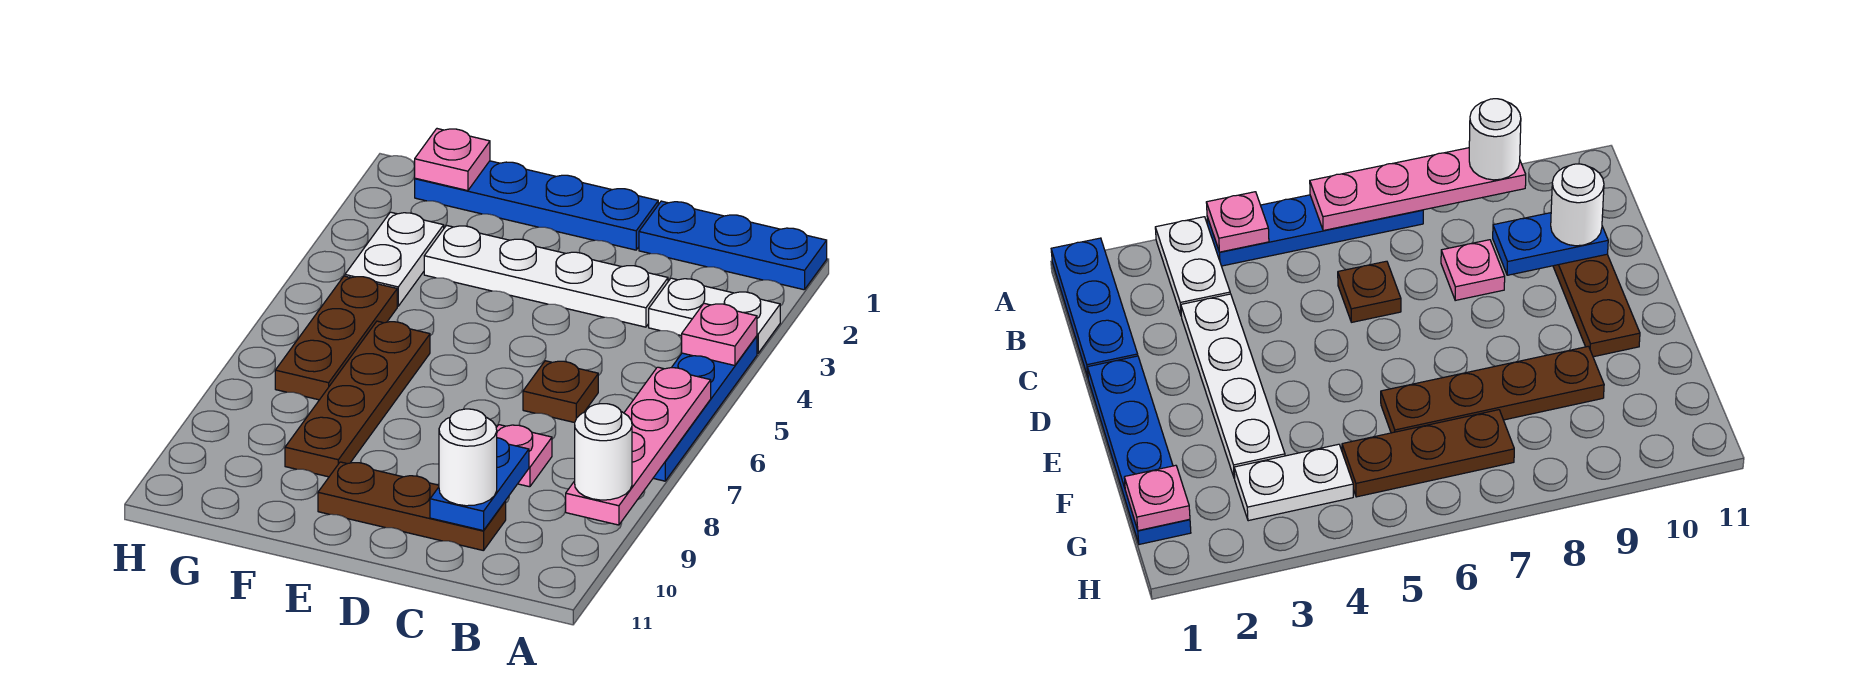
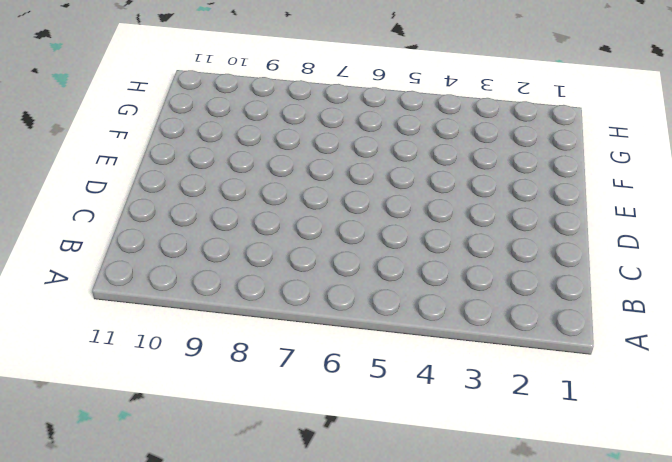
none -> blue plate A1:C1 level 1
none -> white plate A3:B3 level 1
none -> blue plate A4:A7 level 1

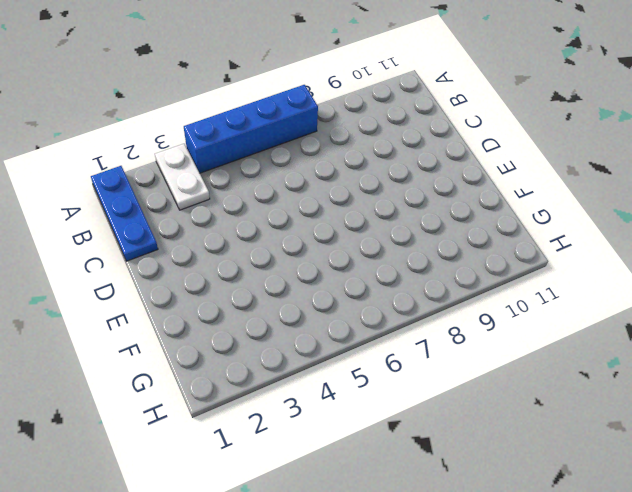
blue brick A4:A7 level 1 -> blue plate A4:A7 level 1
none -> white plate C3:F3 level 1
none -> brown plate C6 level 1
none -> pink plate C8 level 1

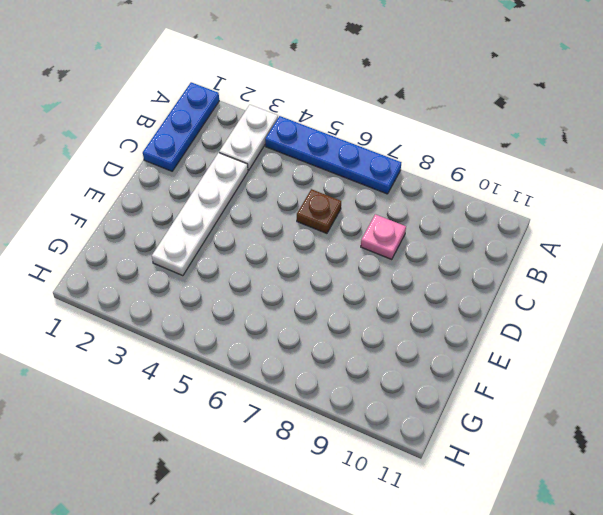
none -> brown plate C10:E10 level 1
none -> blue plate D1:G1 level 1
none -> brown plate F6:F9 level 1

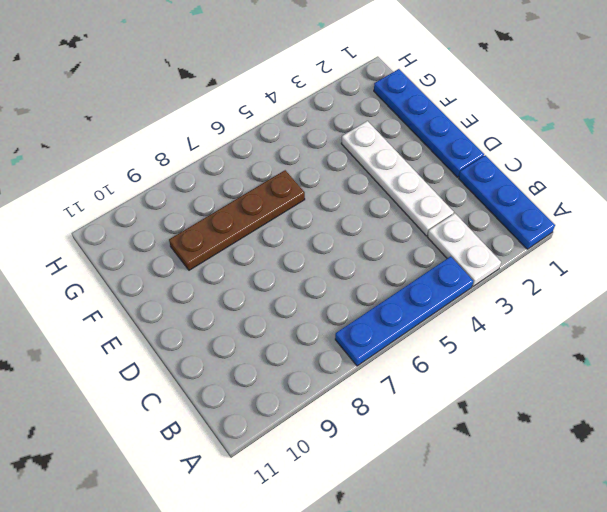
none -> brown plate C6 level 1
none -> pink plate C8 level 1
none -> brown plate C10:E10 level 1

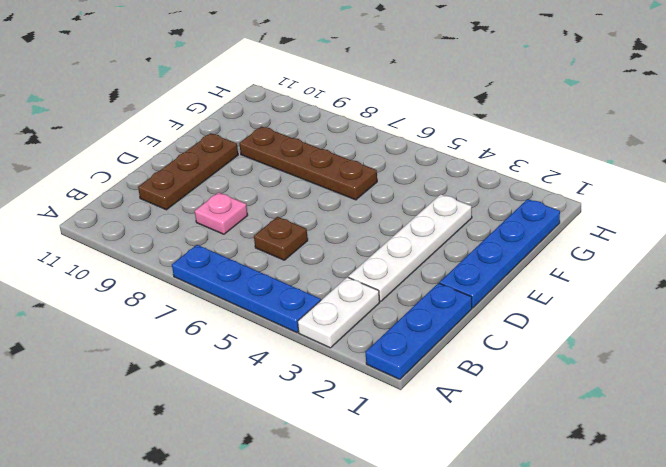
none -> white plate G3:G4 level 1
none -> brown plate G5:G7 level 1
none -> pink plate A4 level 2

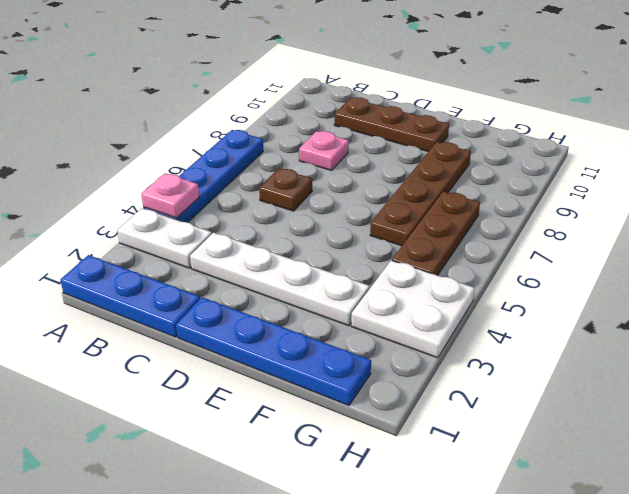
white plate G3:H4 level 1 -> white plate G3:G4 level 1
none -> pink plate A6:A9 level 2
none -> blue plate C9:C10 level 2
none -> pink plate G1 level 2

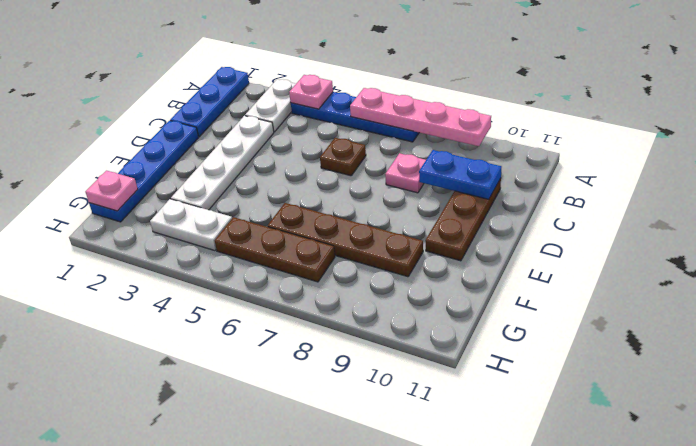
none -> white round brick A9 level 3
none -> white round brick C10 level 3

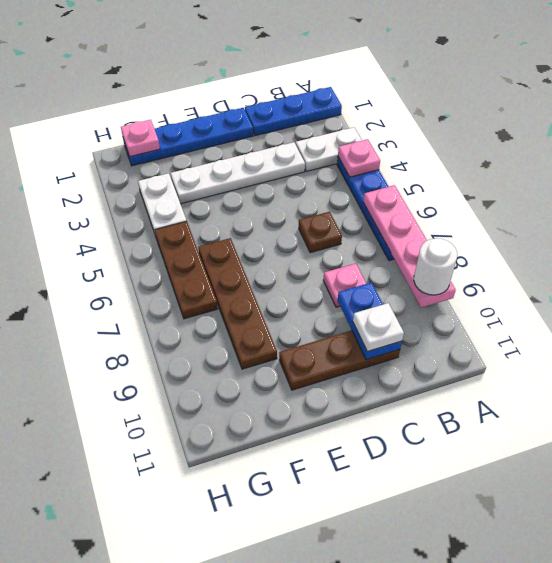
white plate C10 level 3 -> white round brick C10 level 3

